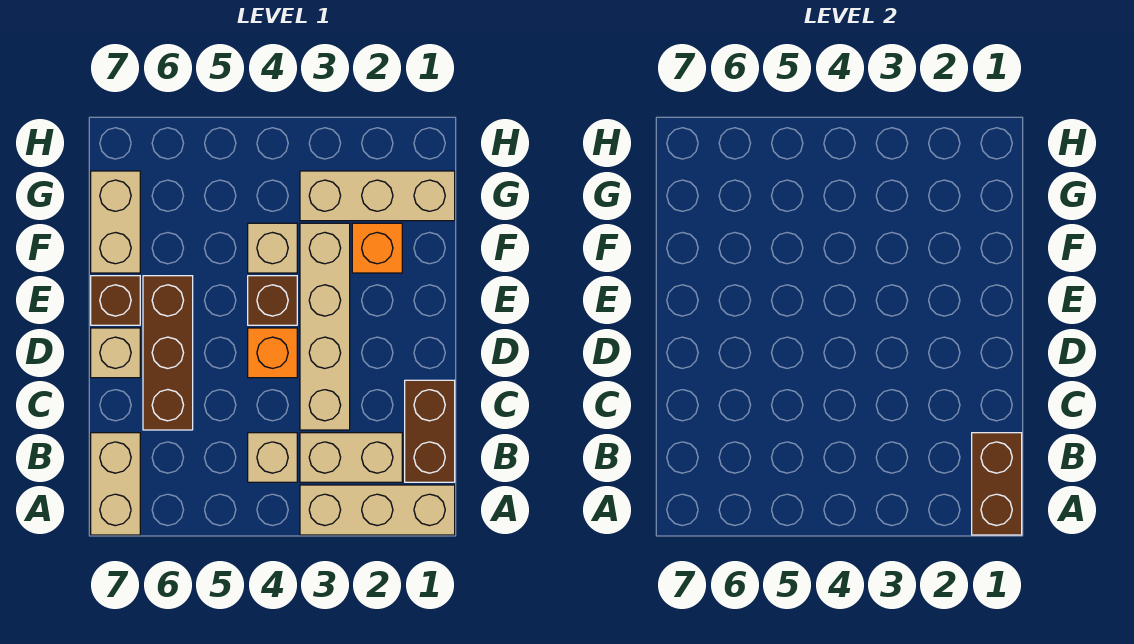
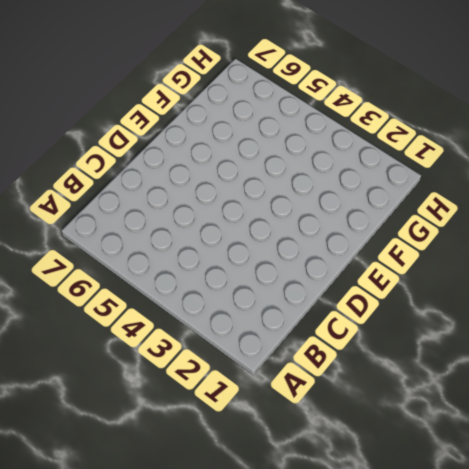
none -> tan brick A1:A3 level 1
none -> tan brick A7:B7 level 1
none -> brown brick B1:C1 level 1

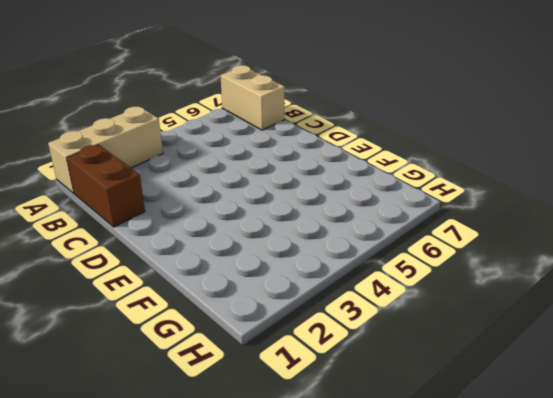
none -> tan brick B2:B3 level 1
none -> tan brick B4 level 1
none -> tan brick C3:F3 level 1

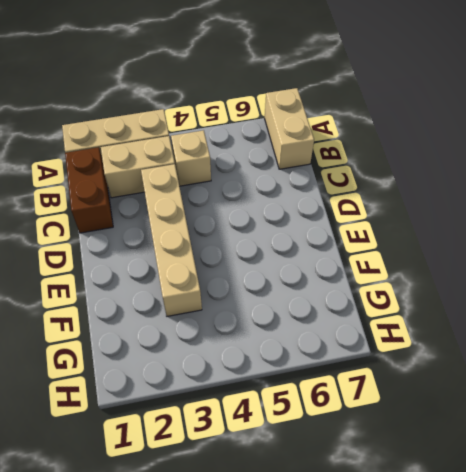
none -> brown brick C6:E6 level 1
none -> orange brick D4 level 1
none -> tan brick D7 level 1

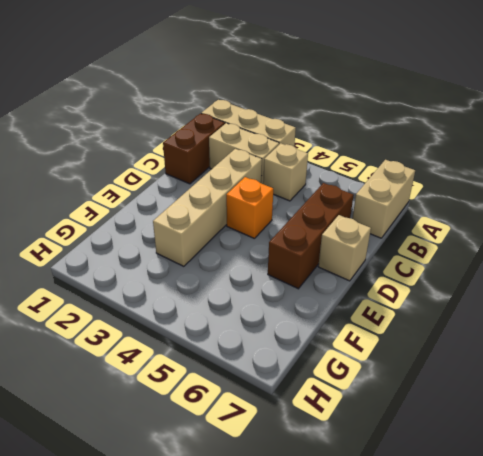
none -> brown brick E4 level 1
none -> brown brick E7 level 1
none -> orange brick F2 level 1

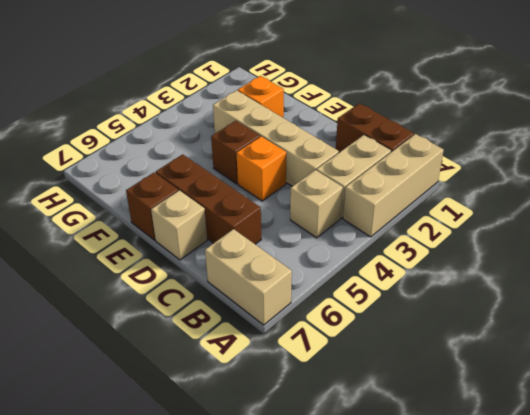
none -> tan brick F4 level 1
none -> tan brick F7:G7 level 1
none -> tan brick G1:G3 level 1

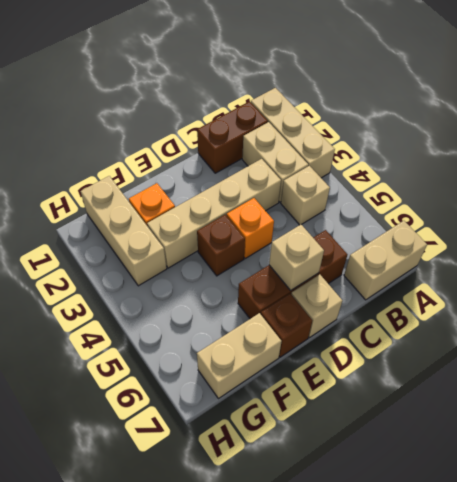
tan brick D6 level 2 -> tan brick F4 level 1
none -> brown brick A1:B1 level 2

